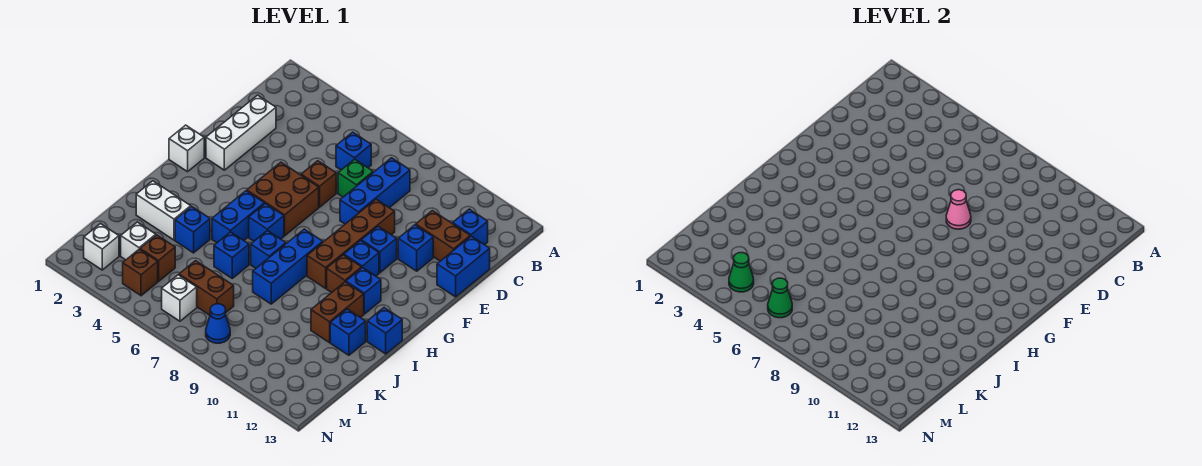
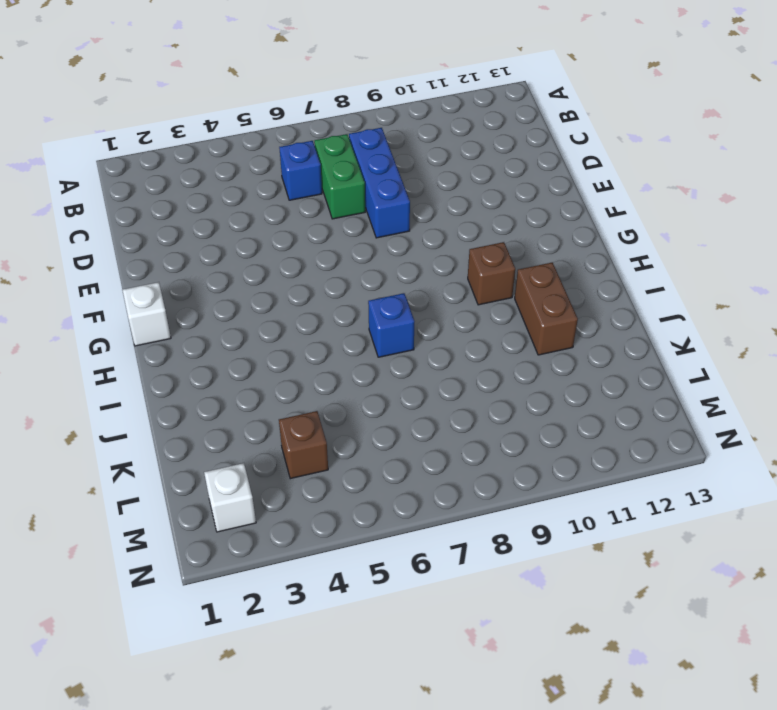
green brick C7:D7 level 1 -> green brick D7 level 1
none -> blue brick C12 level 1
none -> white brick D2:F2 level 1
none -> brown brick D11:D12 level 1
none -> blue brick D13:E13 level 1

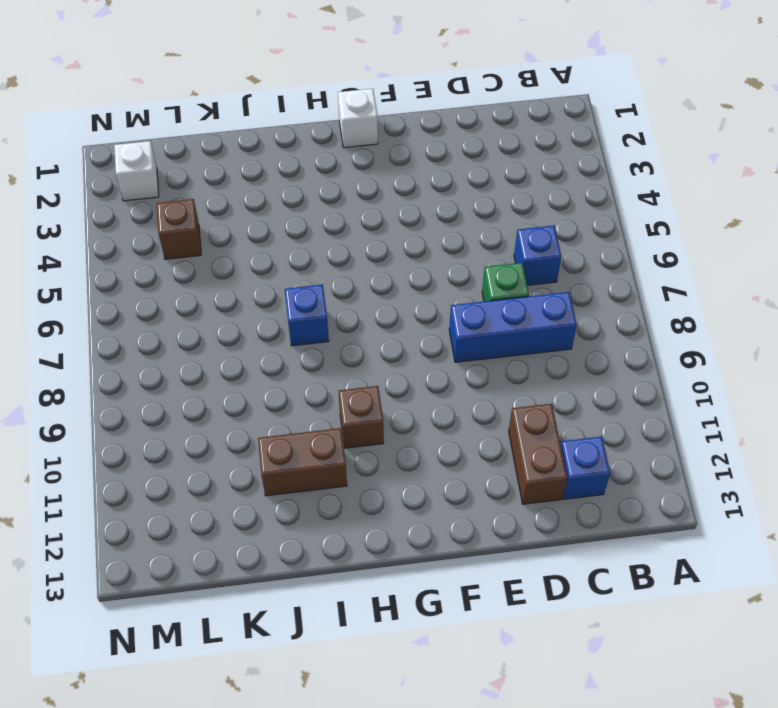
none -> white brick D2:F2 level 1
none -> blue brick D13:E13 level 1
none -> brown brick E6 level 1
none -> brown brick E9:H9 level 1

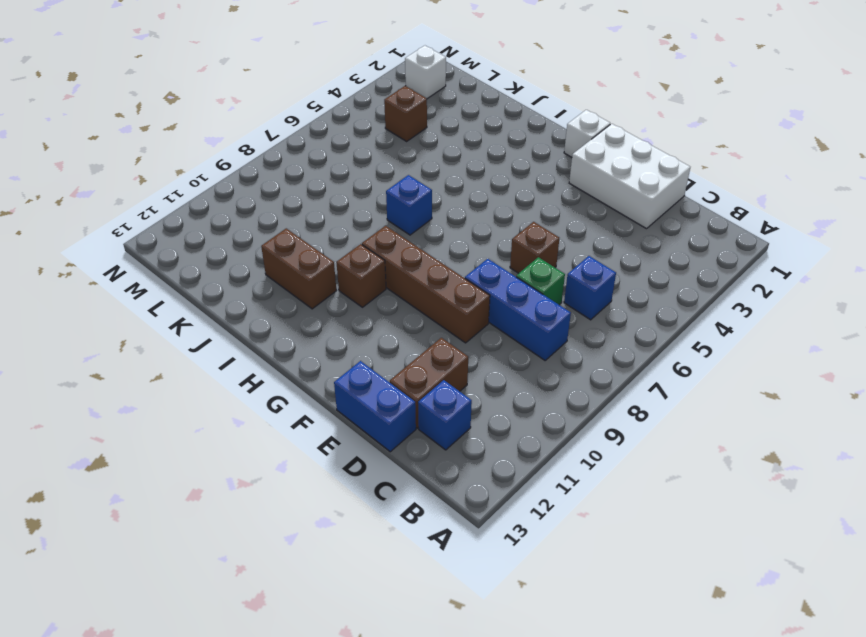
white brick D1:F2 level 1 -> white brick D2:F2 level 1
none -> blue brick E11 level 1
none -> brown brick F5:G6 level 1
none -> blue brick F10 level 1
none -> blue brick G10 level 1

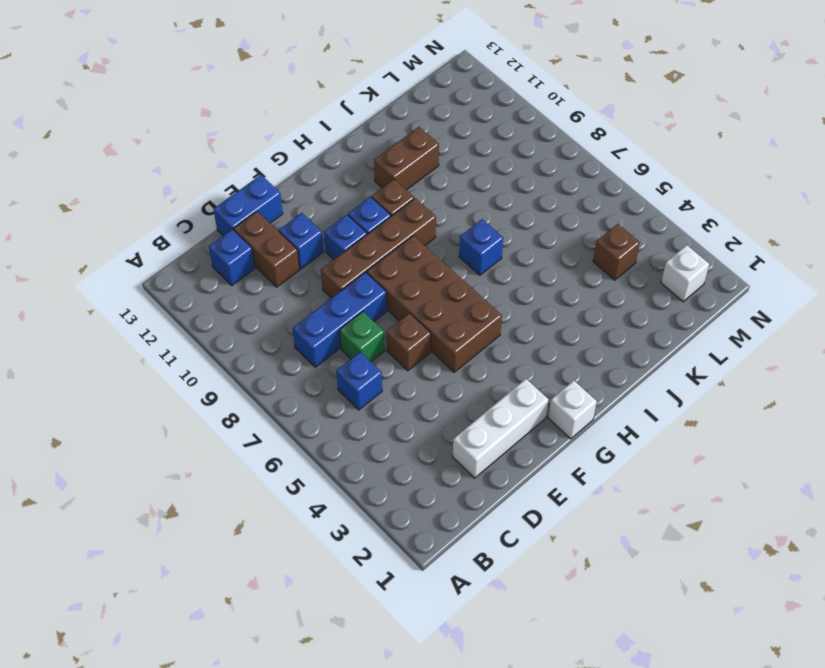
brown brick F5:G8 level 1 -> brown brick F5:G6 level 1
none -> blue brick H5:I5 level 1
none -> blue brick H6 level 1
none -> blue brick H8:J8 level 1
none -> blue brick H11 level 1

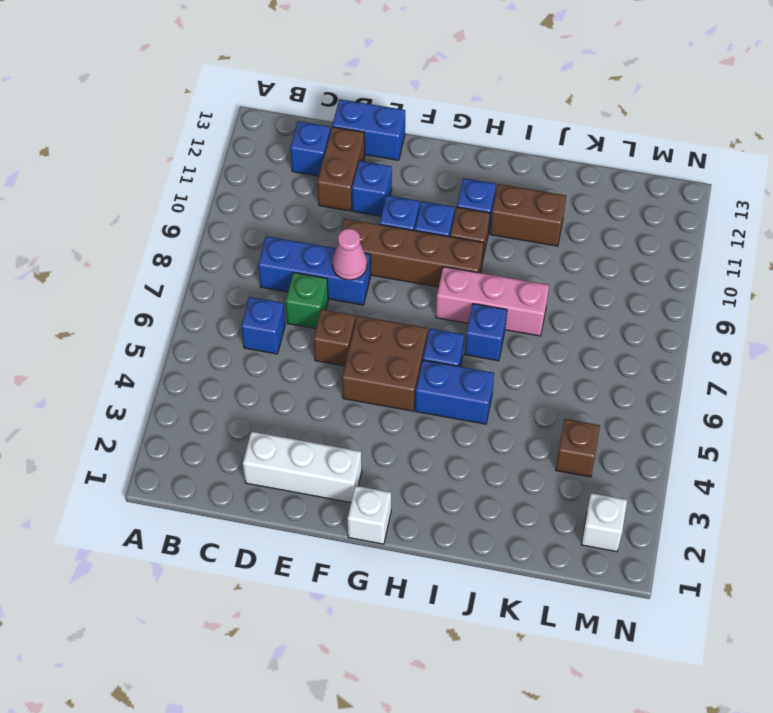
pink brick H8:J8 level 1 -> blue brick H8:J8 level 1
none -> blue brick I13 level 1
none -> white brick J2:J3 level 1
none -> blue brick J4 level 1
none -> blue brick J6 level 1

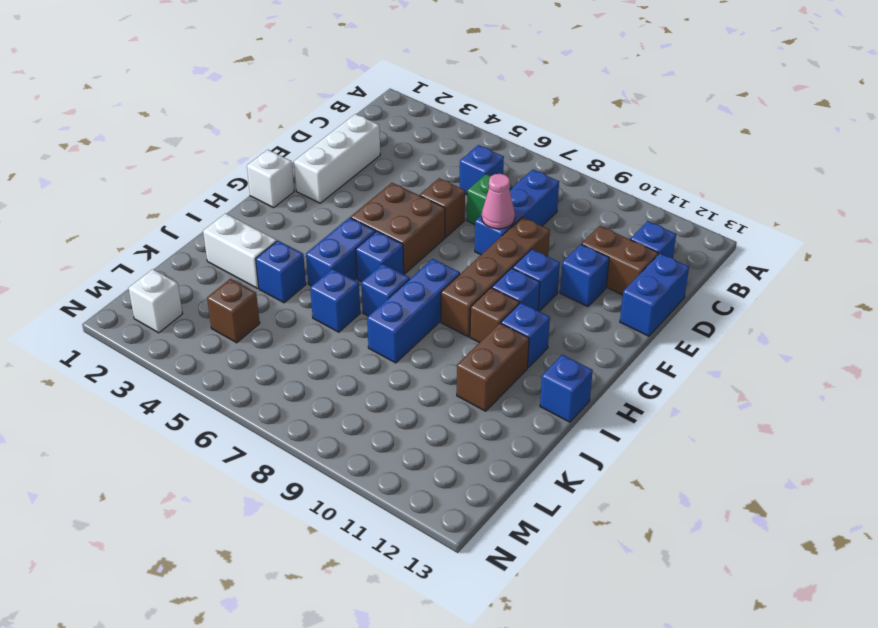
none -> blue brick J12 level 1
none -> white brick L3 level 1
none -> brown brick L6:L7 level 1
none -> brown brick M4 level 1

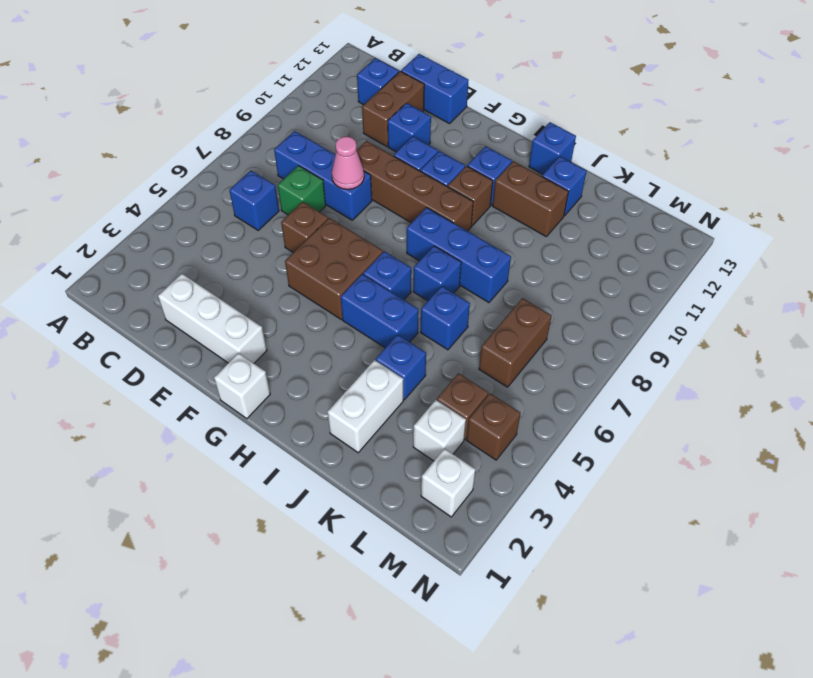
none -> white brick M6 level 1
none -> blue cone M8 level 1
none -> green cone M4 level 2
none -> green cone M6 level 2

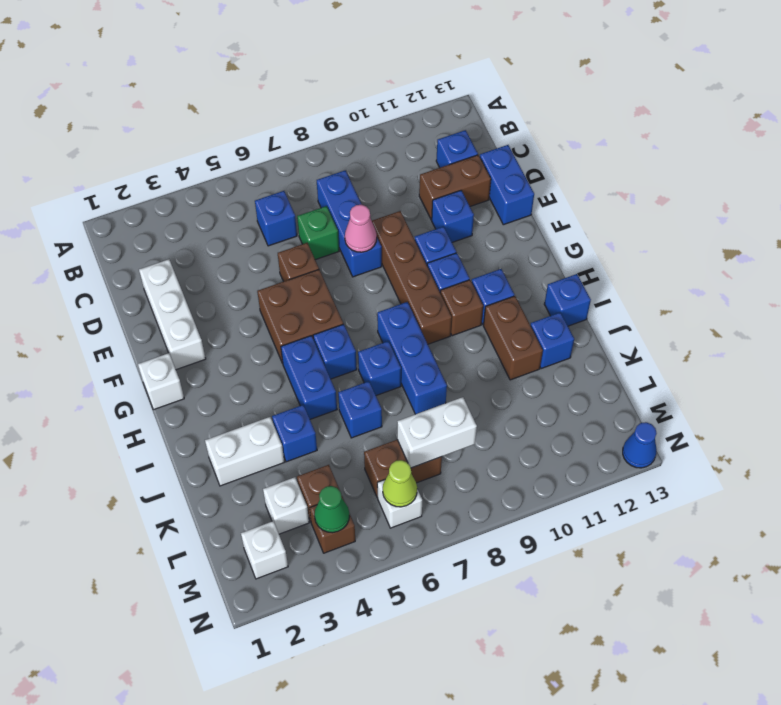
white brick L7:L8 level 2 -> none
lime cone M6 level 2 -> green cone M6 level 2
blue cone N13 level 1 -> blue cone M8 level 1

